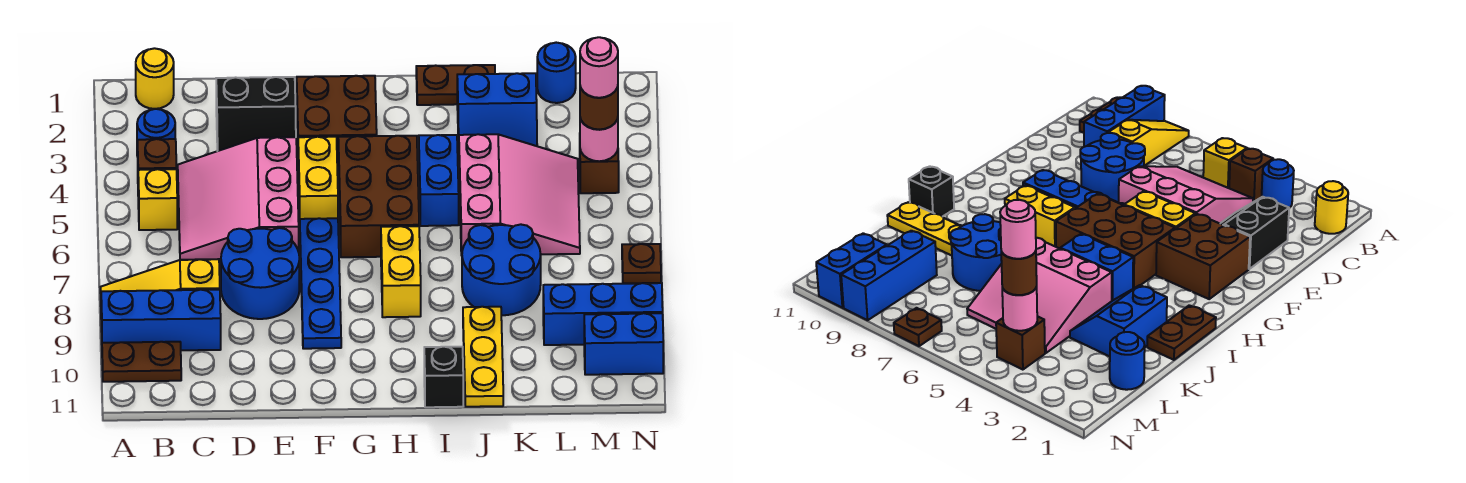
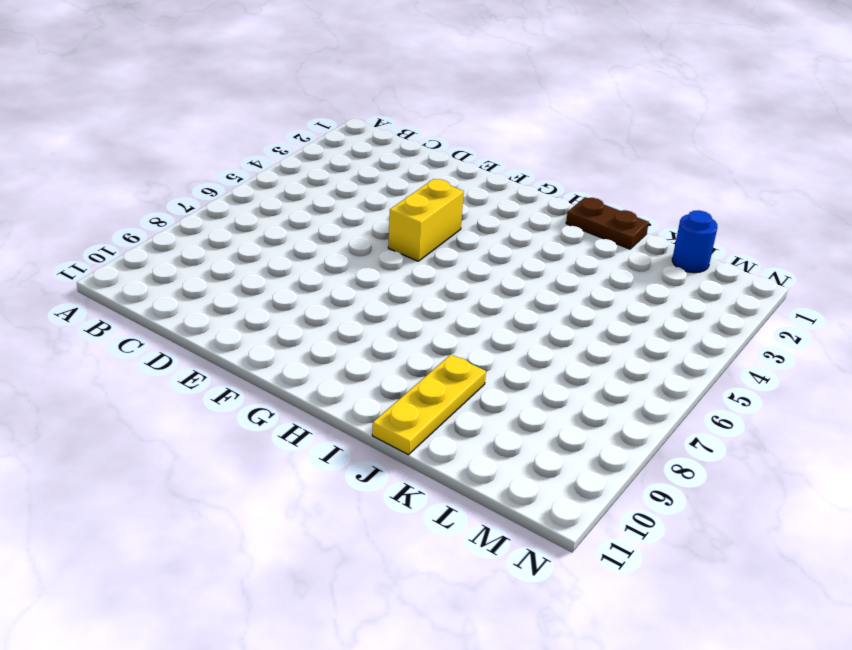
none -> yellow slope A8:C8 level 1 top C
none -> blue brick A9:C9 level 1
none -> brown plate A10:B10 level 1
none -> yellow round brick B1 level 1

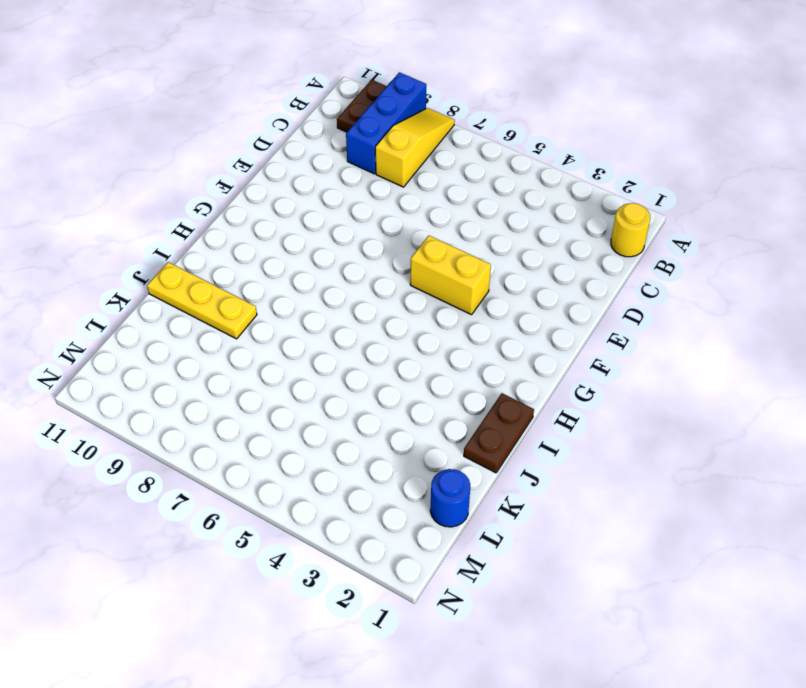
none -> blue round brick B3 level 1
none -> brown brick B4 level 1
none -> yellow brick B5 level 1
none -> pink slope C4:E6 level 1 top E

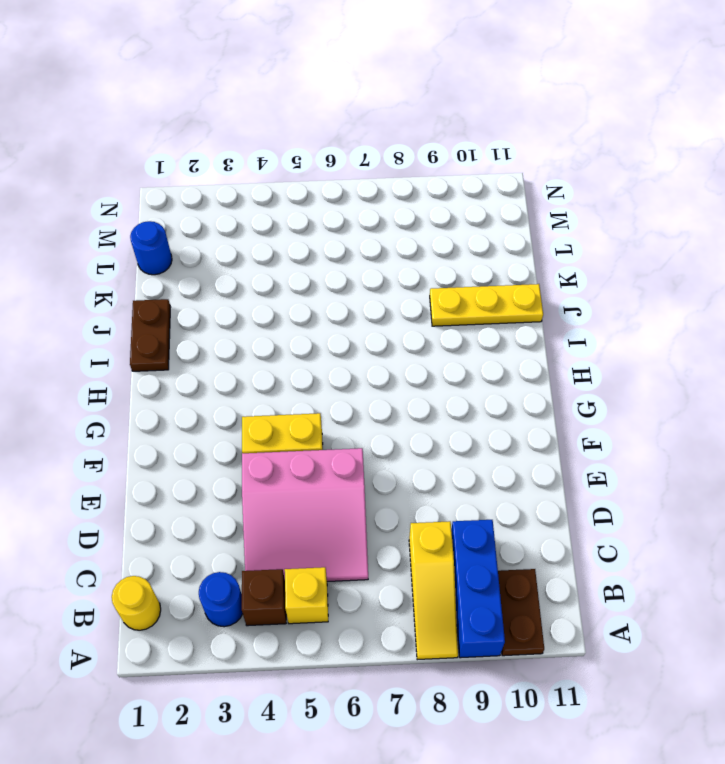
none -> black slope D2:E3 level 1 top 2
none -> blue round brick D7:E8 level 1
none -> brown brick F2:G3 level 1
none -> blue plate F6:F9 level 1

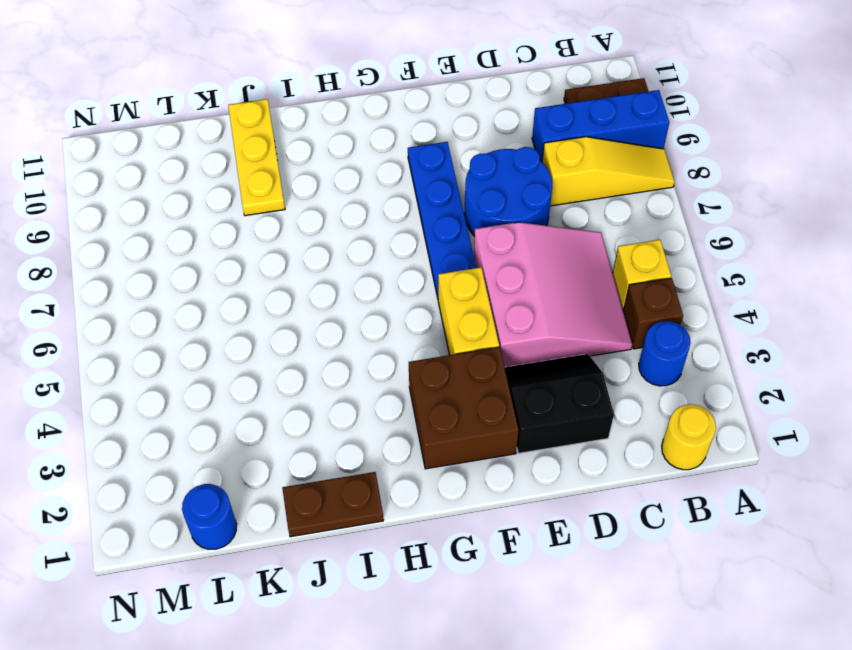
none -> brown brick G4:H6 level 1
none -> yellow brick H7:H8 level 1
none -> blue brick I4:I5 level 1
none -> black brick I11 level 1

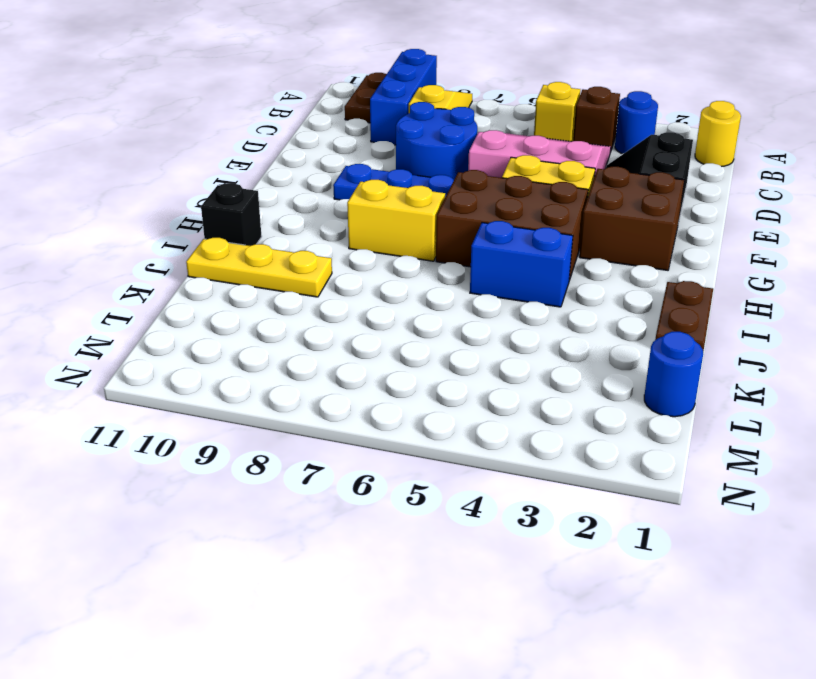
none -> blue slope J2:K3 level 1 top 2
none -> pink slope J4:L6 level 1 top J
none -> blue round brick J7:K8 level 1
none -> blue brick L9:N9 level 1

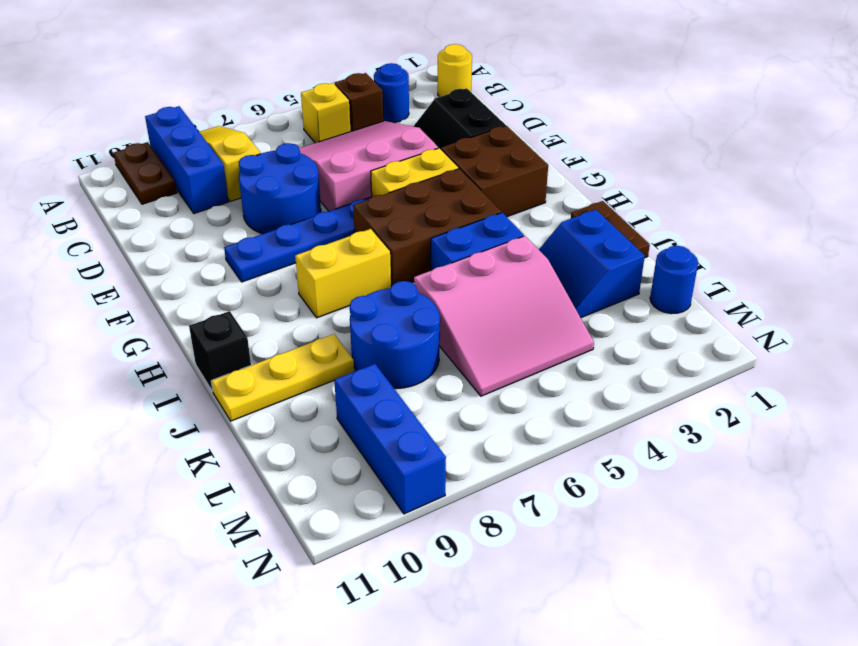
none -> brown brick M4 level 1
none -> blue brick M10:N10 level 1
none -> brown plate N7 level 1
none -> pink round brick M4 level 2

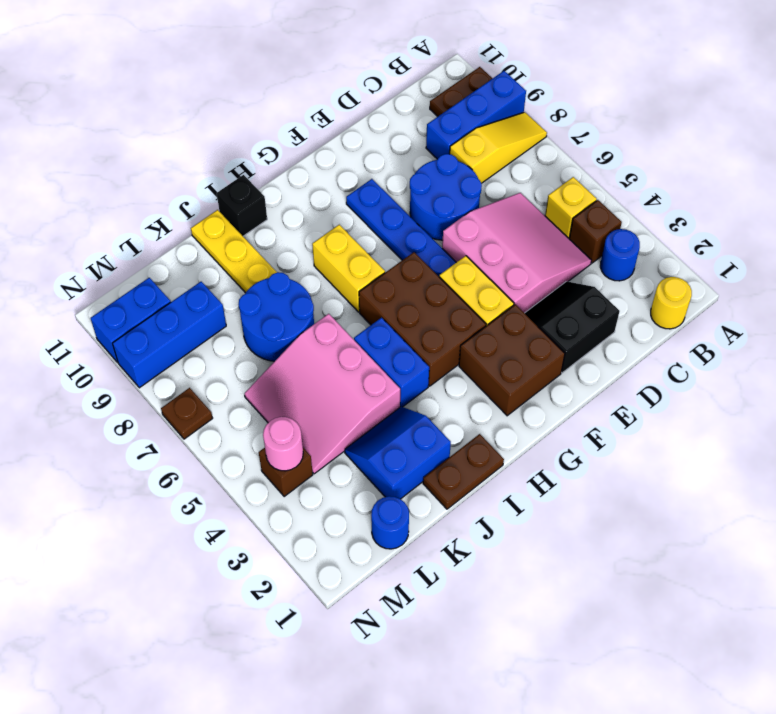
none -> brown round brick M4 level 3
none -> pink round brick M4 level 4

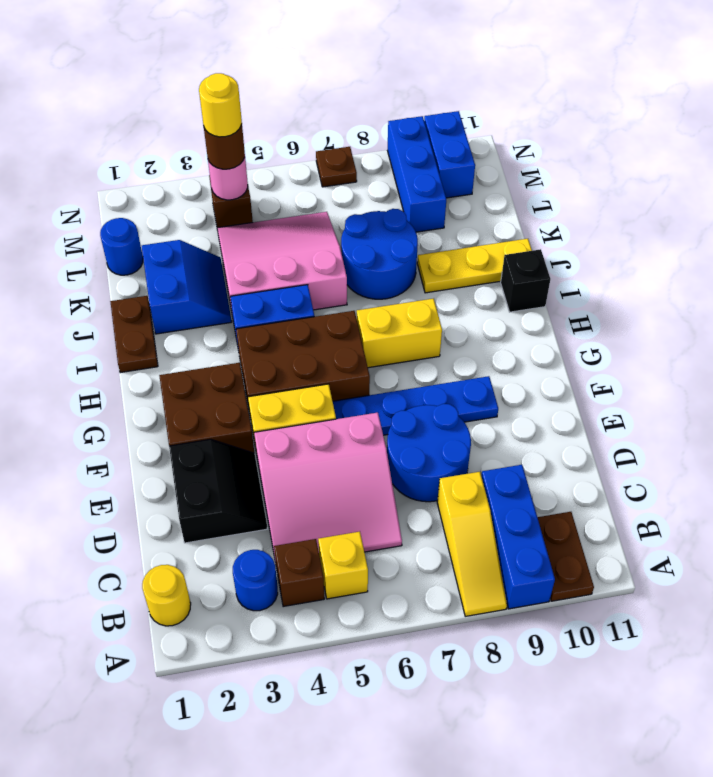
yellow round brick M4 level 4 -> pink round brick M4 level 4

